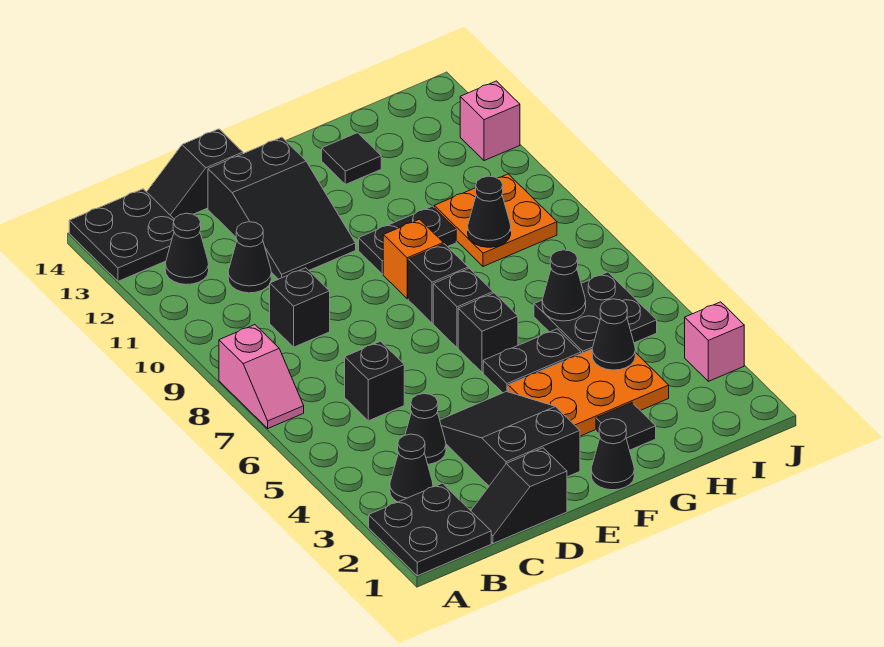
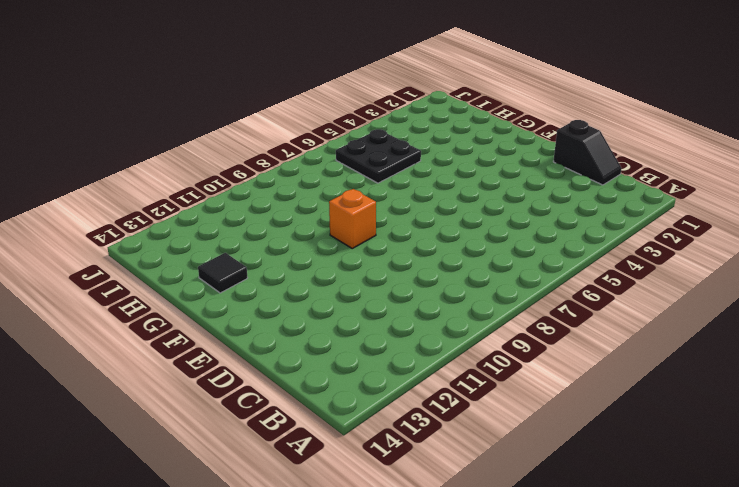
none -> black plate A1:B2 level 1
none -> pink slope A7:A8 level 1 top 8
none -> black plate A13:B14 level 1
none -> black cone B3 level 1

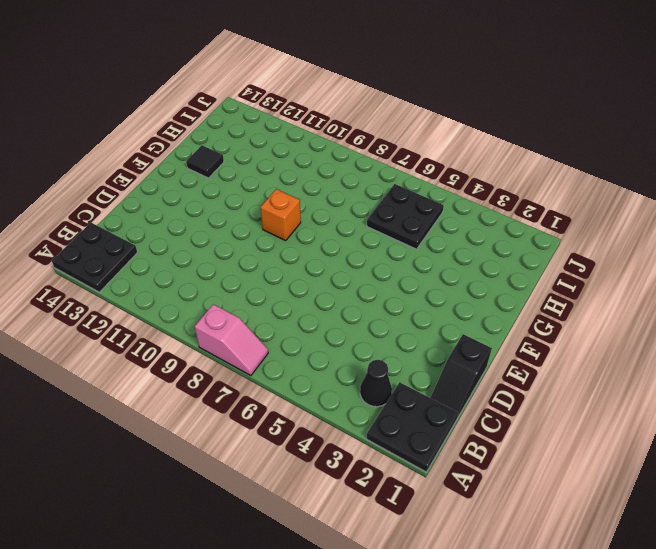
none -> black cone B12 level 1
none -> black cone C4 level 1
none -> black brick C6 level 1
none -> black brick C9 level 1

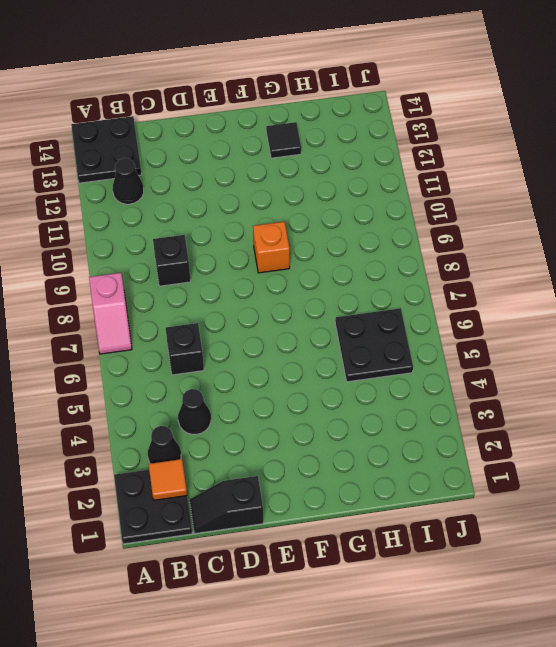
orange tile B2 level 2 -> none
none -> black cone C11 level 1
none -> black slope C14:D14 level 1 top D
none -> black slope D2:E4 level 1 top 2
none -> black slope D11:E13 level 1 top 13

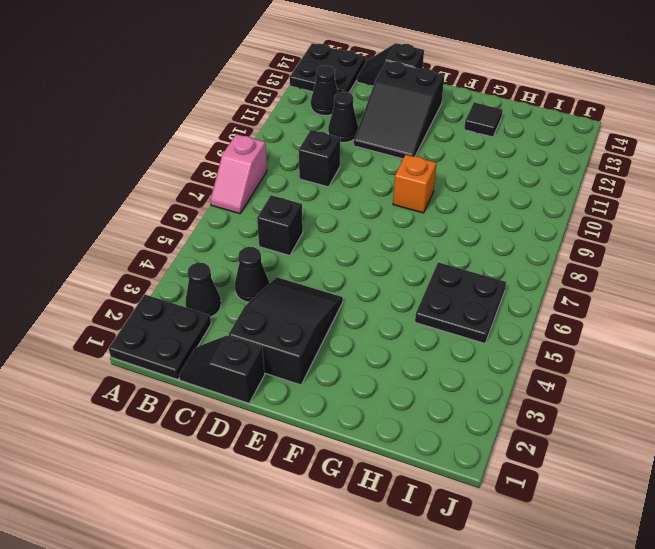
none -> black cone F1 level 1
none -> orange plate F3:H4 level 1
none -> black plate F5:G5 level 1
none -> black brick F6 level 1

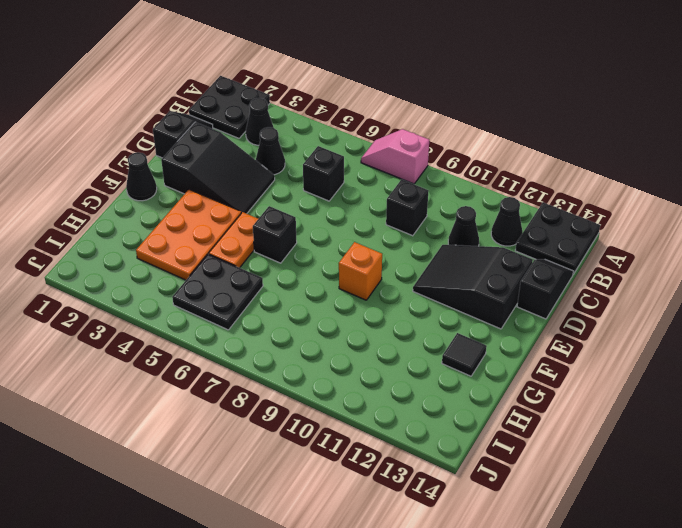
orange plate F5:G5 level 1 -> black plate F5:G5 level 1
none -> black brick F7 level 1
none -> black brick F8 level 1
none -> black plate F10:G10 level 1
none -> black tile G2 level 1

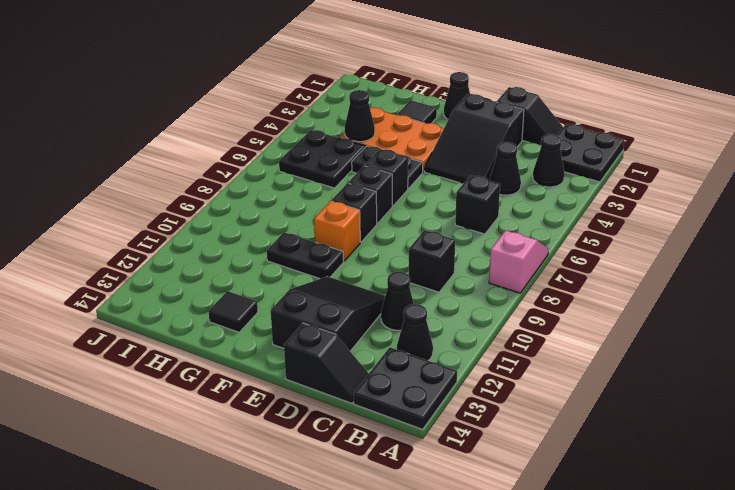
none -> orange plate H9:I10 level 1
none -> pink brick J3 level 1
none -> pink brick J12 level 1
none -> black cone H6 level 2

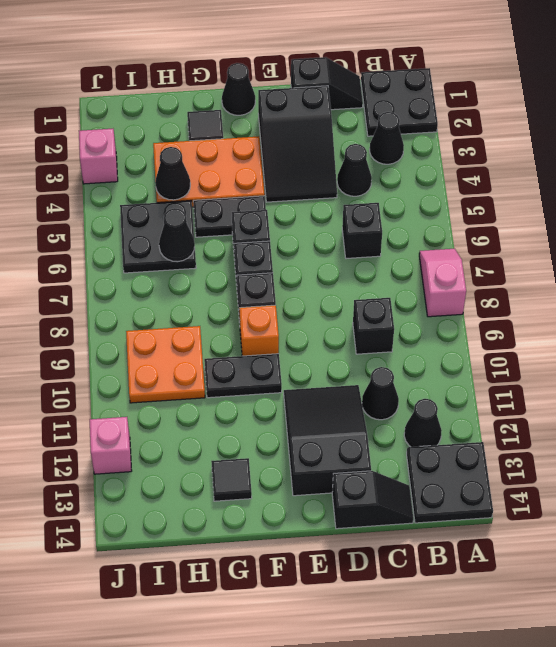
none -> black cone H9 level 2

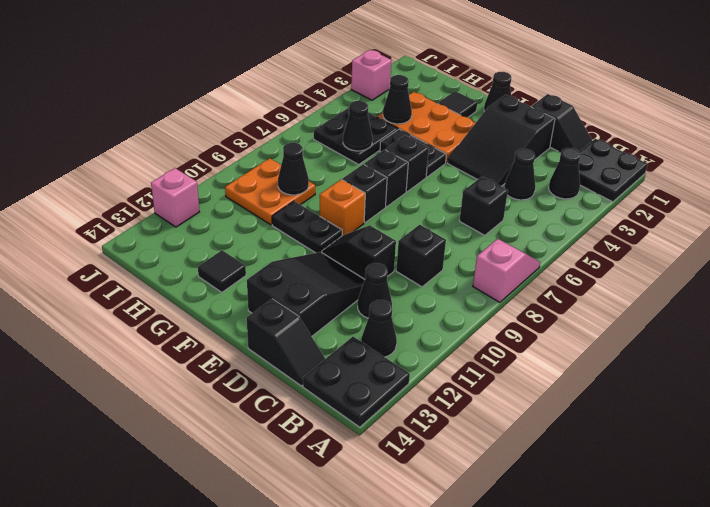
black slope D10:E10 level 1 top D -> none

